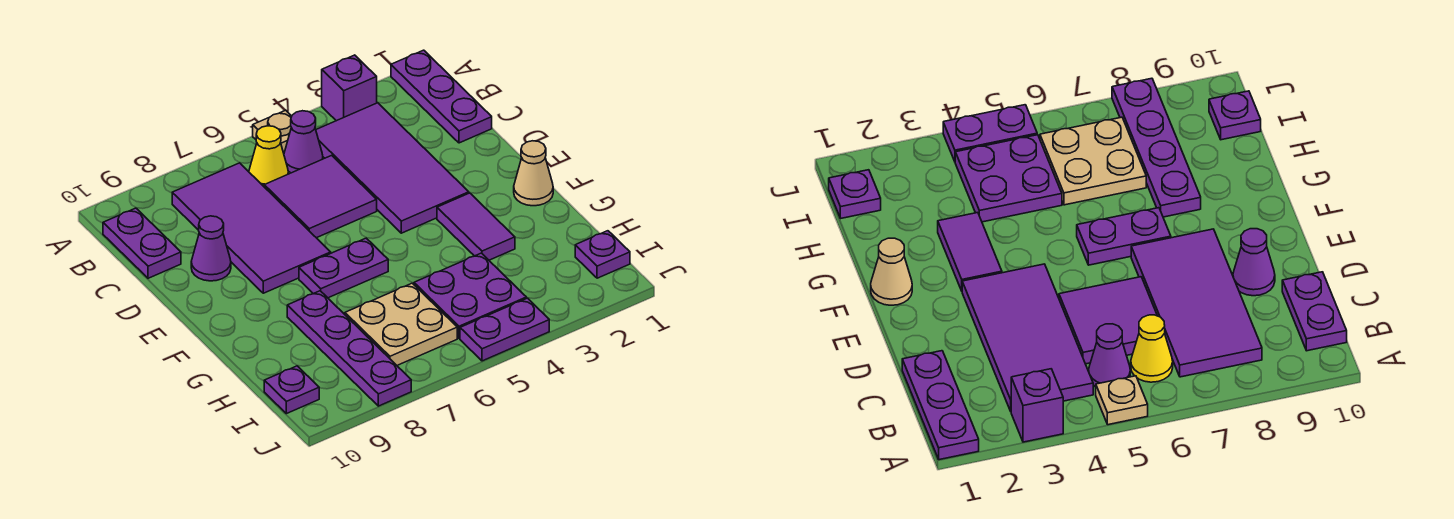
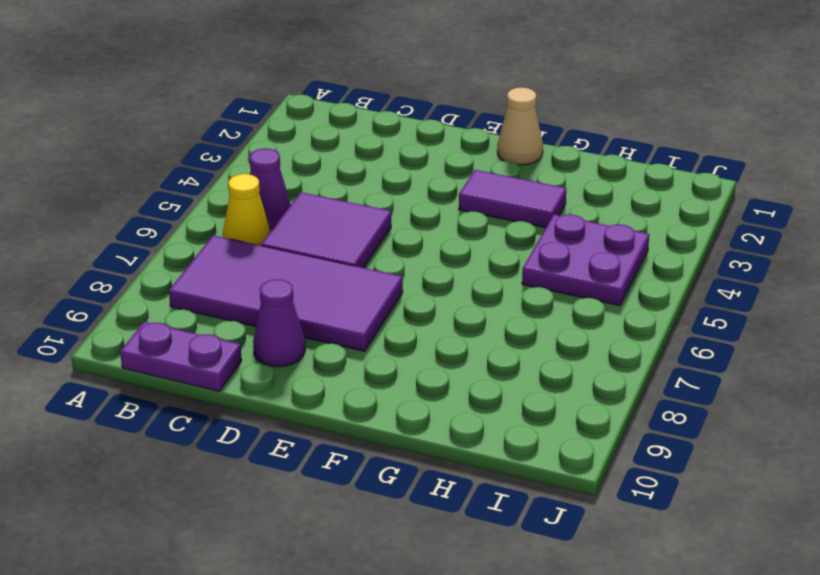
none -> purple plate A1:C1 level 1
none -> purple brick A3 level 1
none -> tan plate A5 level 1

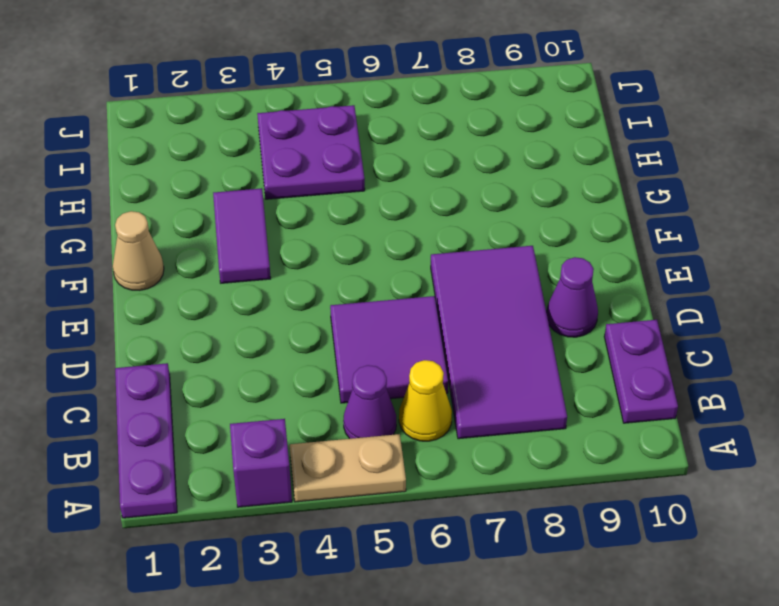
tan plate A4:A5 level 1 -> tan plate A5 level 1
none -> purple tile B3:E4 level 1
none -> purple plate F6:F7 level 1
none -> purple plate G8:J8 level 1

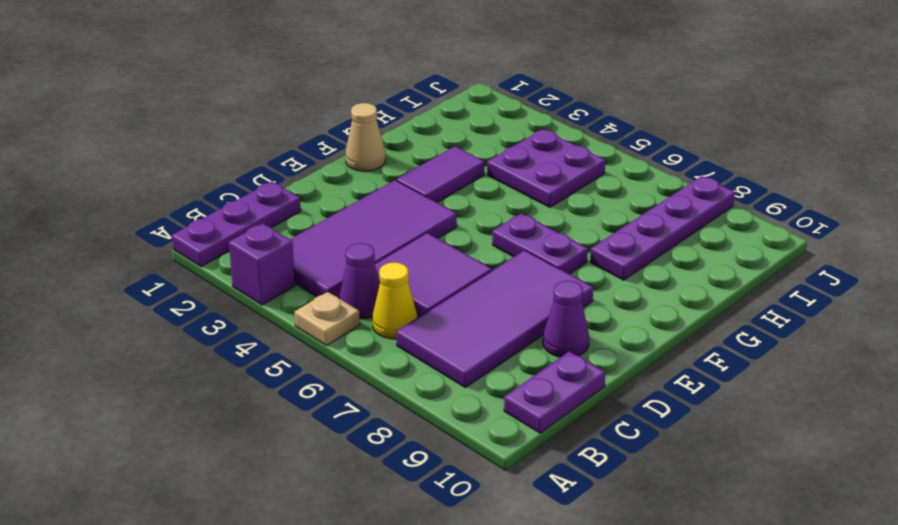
none -> tan plate H6:I7 level 1
none -> purple plate I1 level 1
none -> purple plate I10 level 1

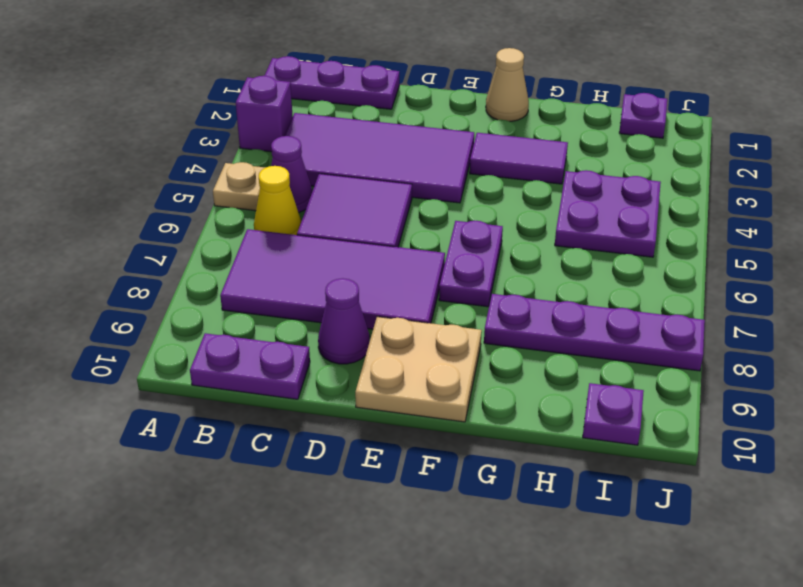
tan plate E9:F10 level 1 -> tan plate H6:I7 level 1
none -> purple plate J4:J5 level 1

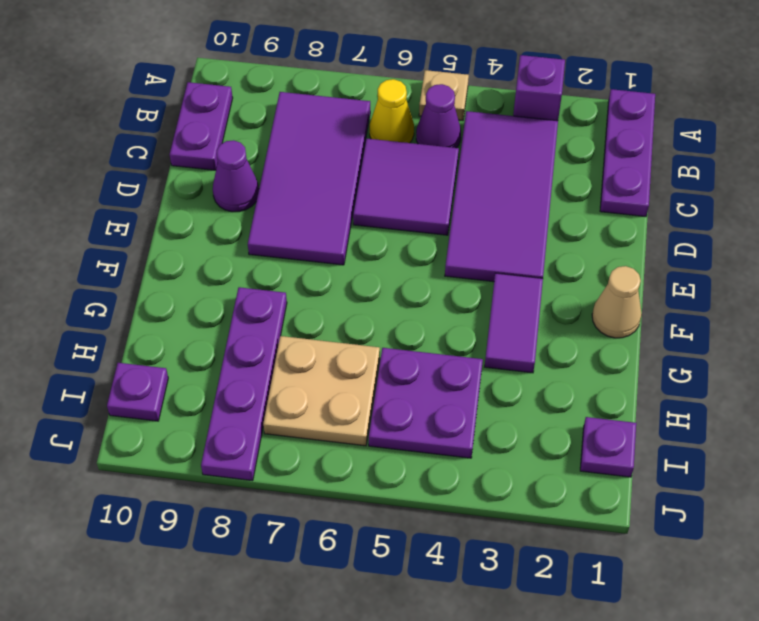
none -> purple plate F6:F7 level 1
none -> purple plate J4:J5 level 1

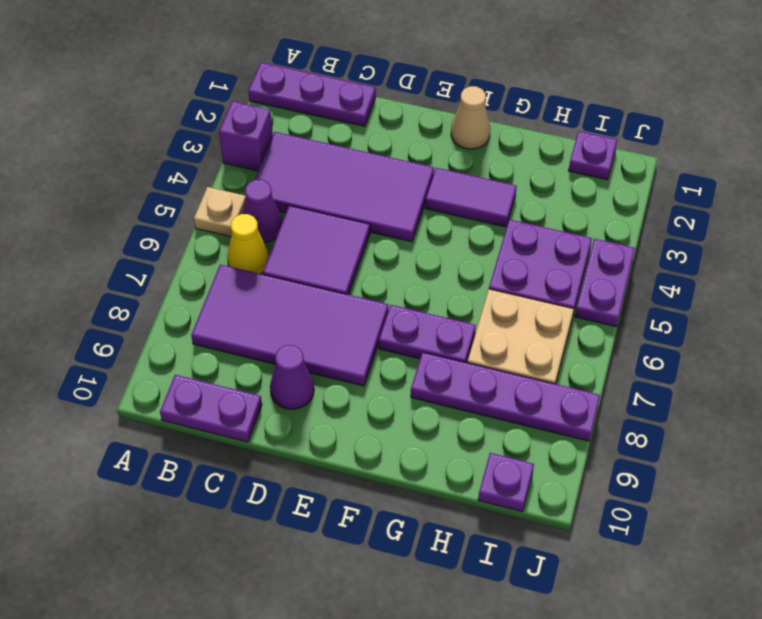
purple plate F7:G7 level 1 -> purple plate F6:F7 level 1

